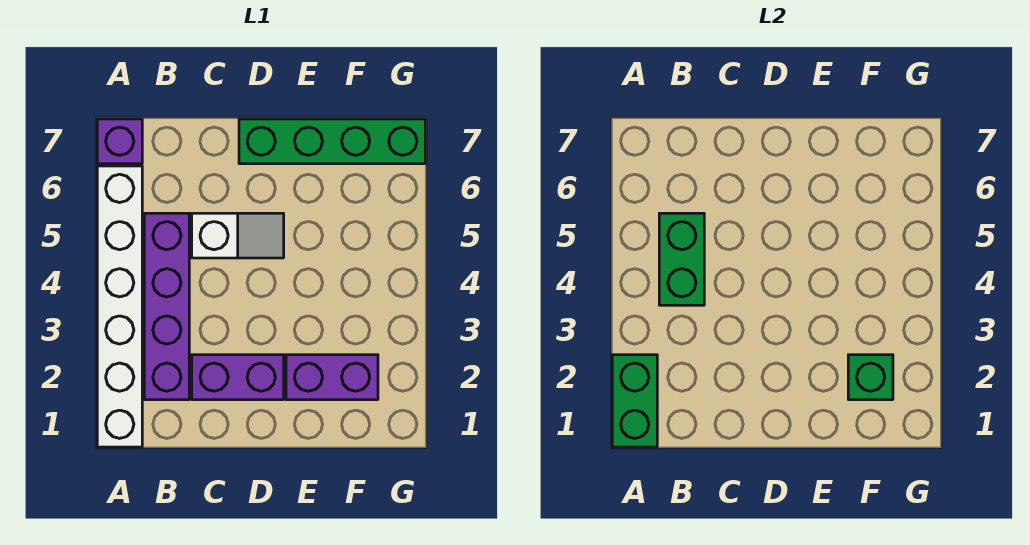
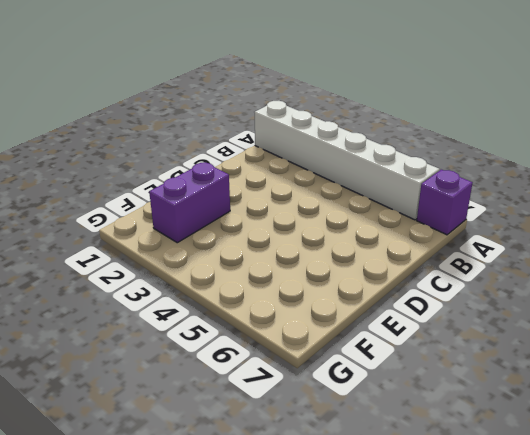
none -> purple brick B2:B5 level 1
none -> purple brick C2:D2 level 1

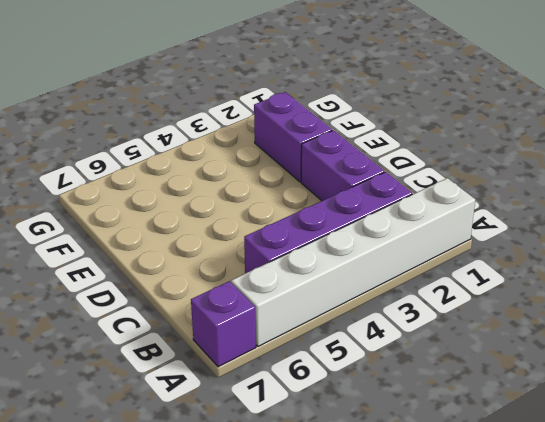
none -> white slope C5:D5 level 1 top C
none -> green brick D7:G7 level 1

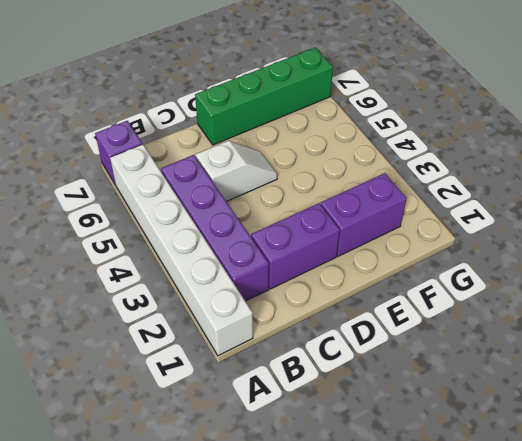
none -> green brick A1:A2 level 2
none -> green brick B4:B5 level 2

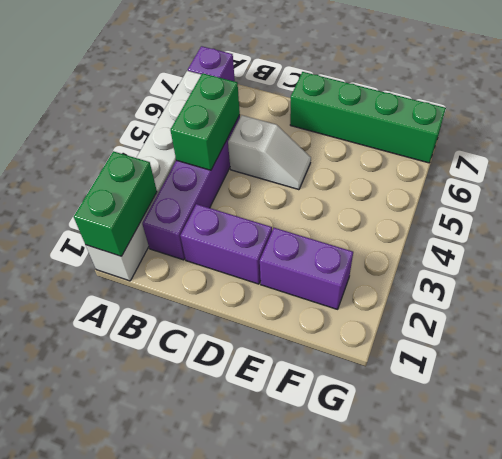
none -> green brick F2 level 2

